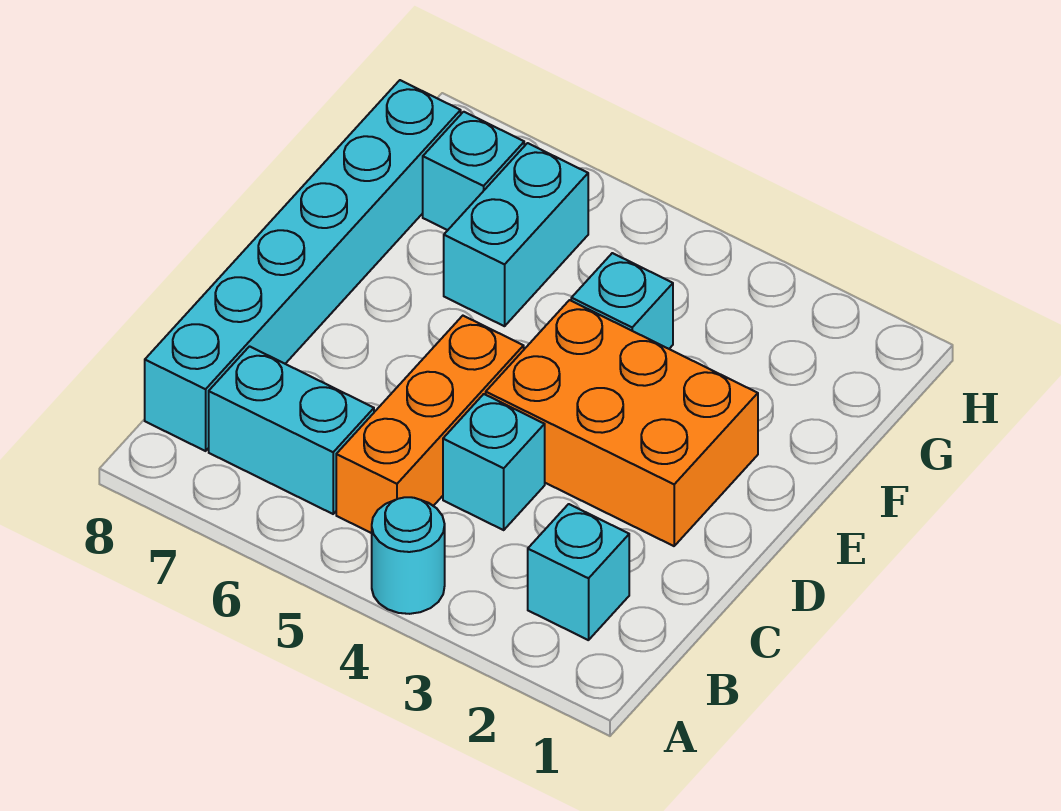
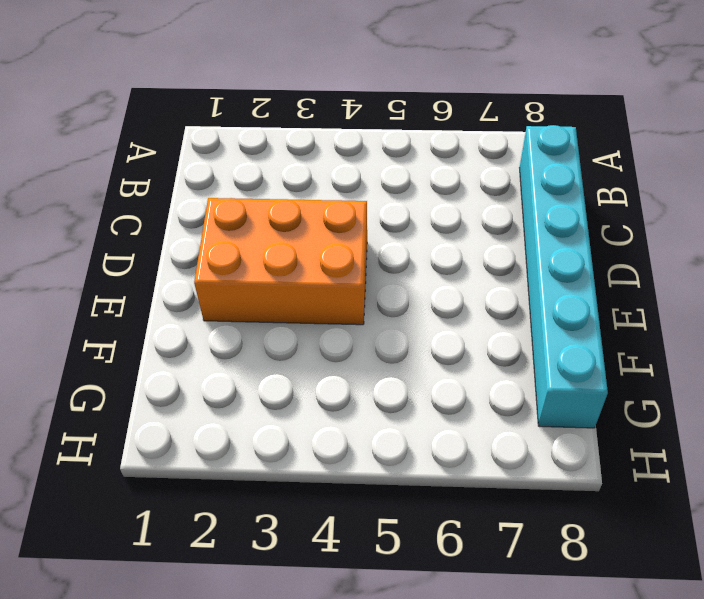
none -> cyan round brick A4 level 1
none -> cyan brick B2 level 1

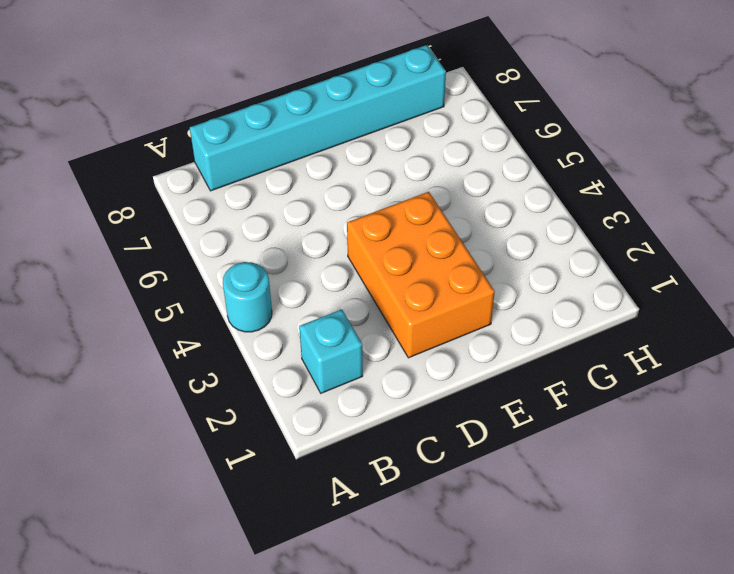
none -> orange brick B5:D5 level 1
none -> cyan brick B6:B7 level 1

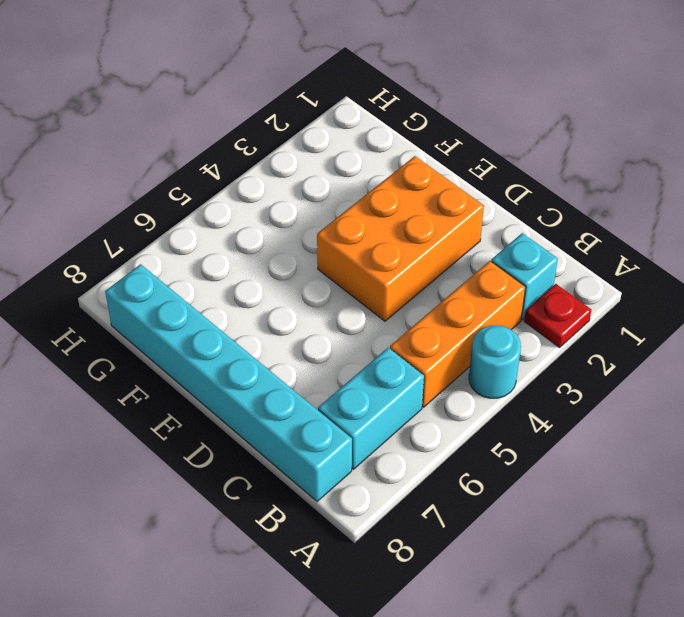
red plate A2 level 1 -> none
orange brick B3:B5 level 1 -> orange brick B5:D5 level 1
none -> cyan brick C4 level 1
none -> cyan brick F4 level 1

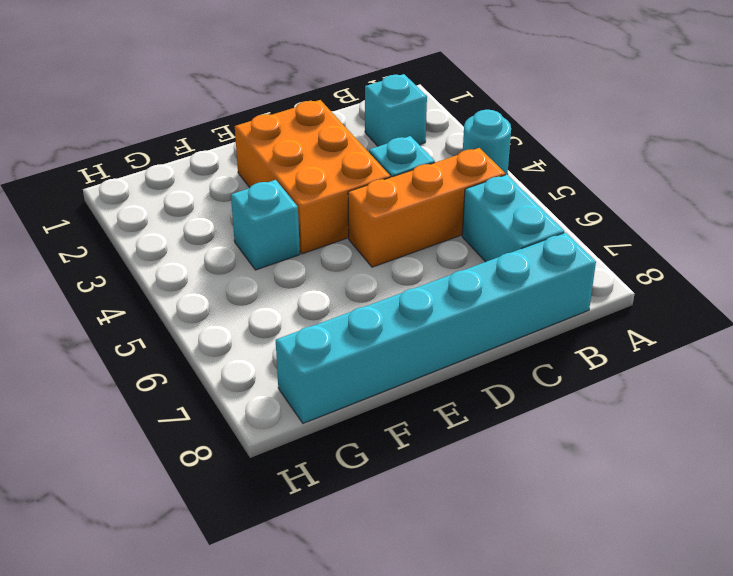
none -> cyan brick F6:G6 level 1
none -> cyan brick G7 level 1

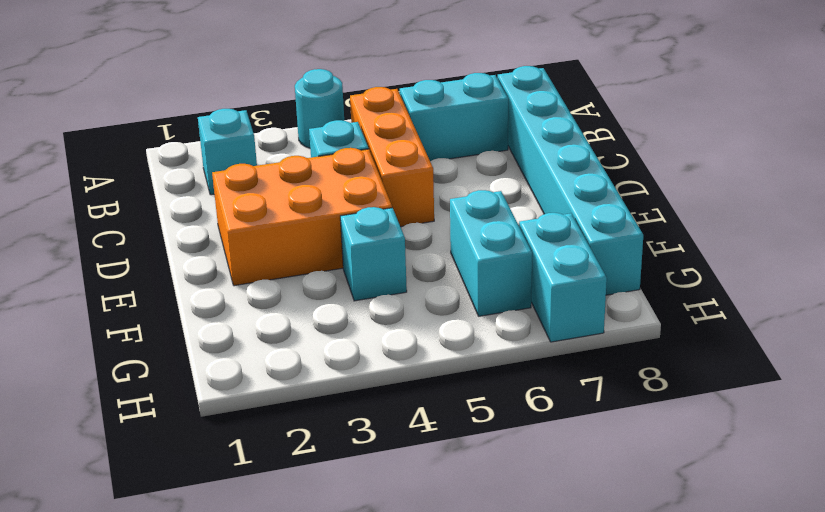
cyan brick G7:H7 level 1 -> cyan brick G7 level 1

